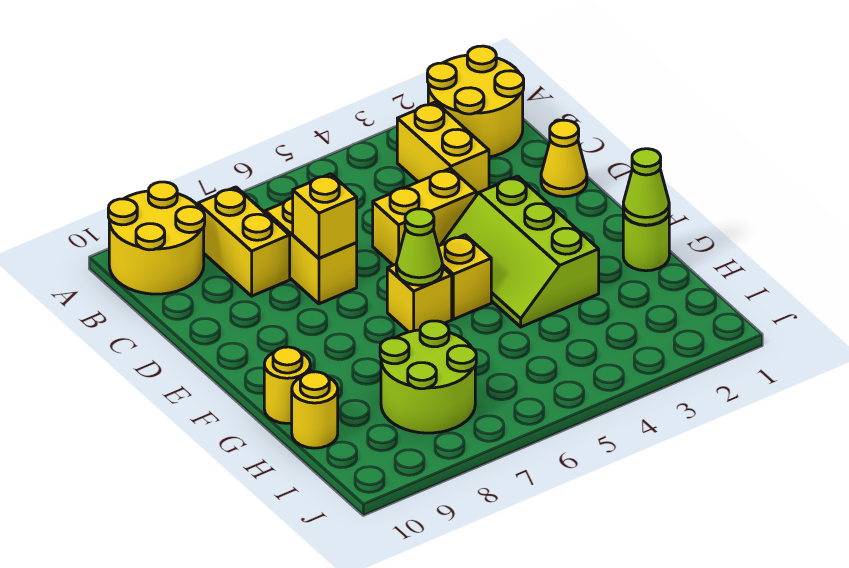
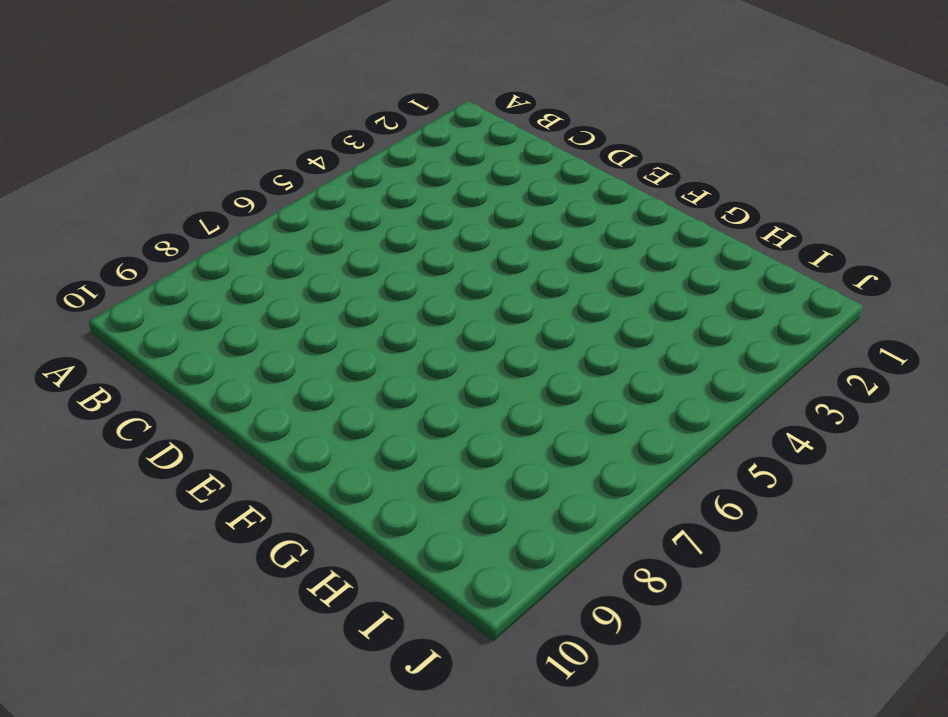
none -> yellow round brick A1:B2 level 1
none -> yellow round brick A9:B10 level 1
none -> yellow brick B3:C3 level 1

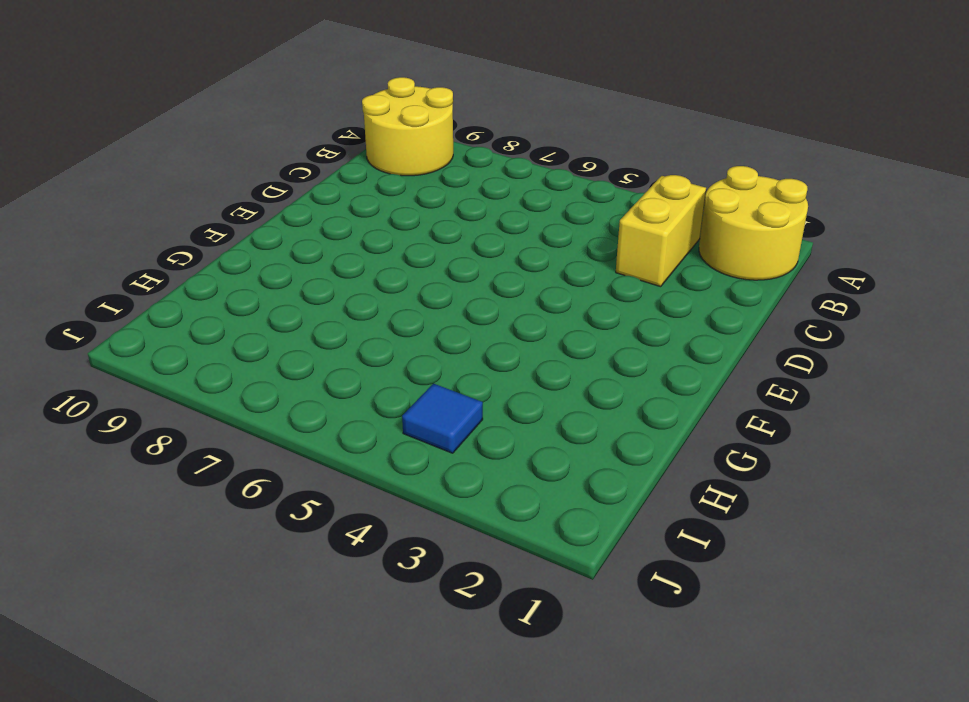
blue tile I4 level 1 -> none
none -> yellow brick B8:C8 level 1
none -> yellow brick C7:D7 level 1
none -> yellow cone D1 level 1

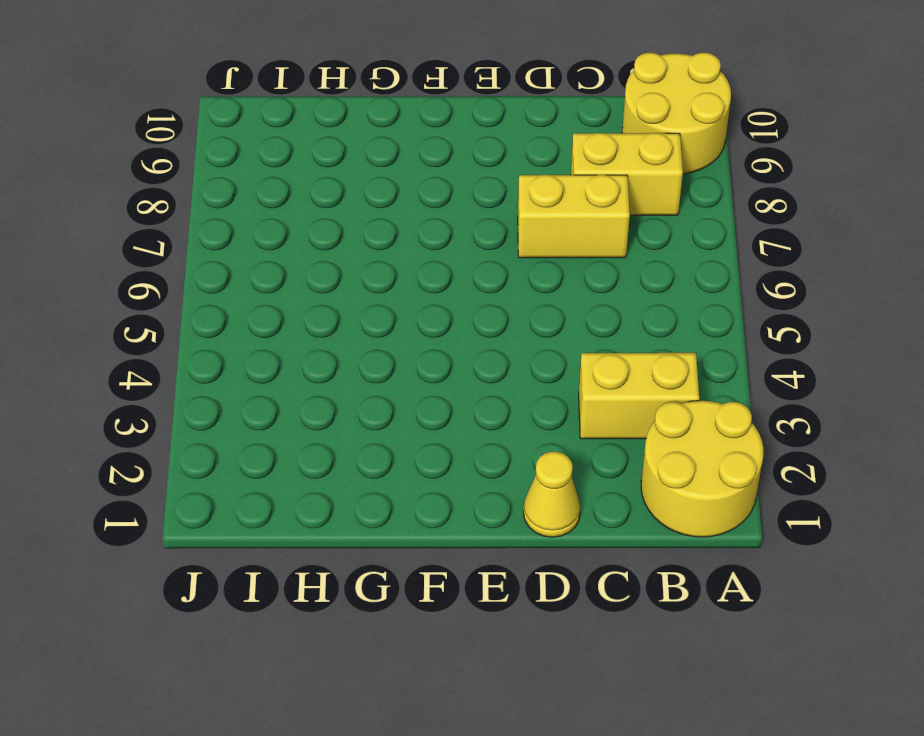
none -> yellow brick D4:D5 level 1
none -> lime slope E3:G4 level 1 top 3
none -> yellow brick F5 level 1

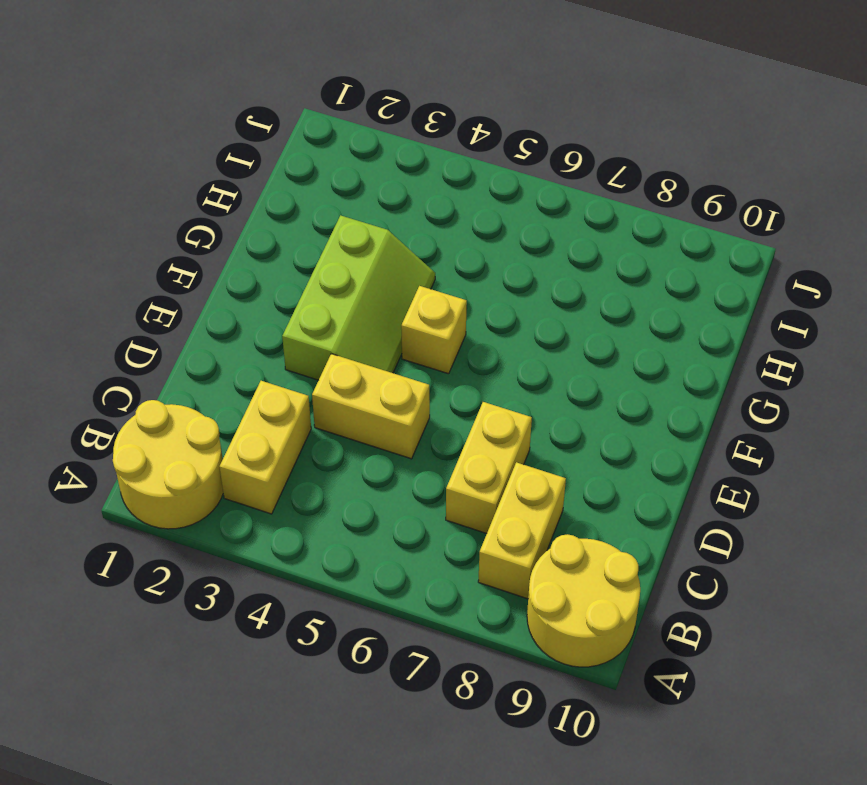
none -> yellow cone D1 level 1
none -> yellow brick F6 level 1
none -> lime round brick G1 level 1

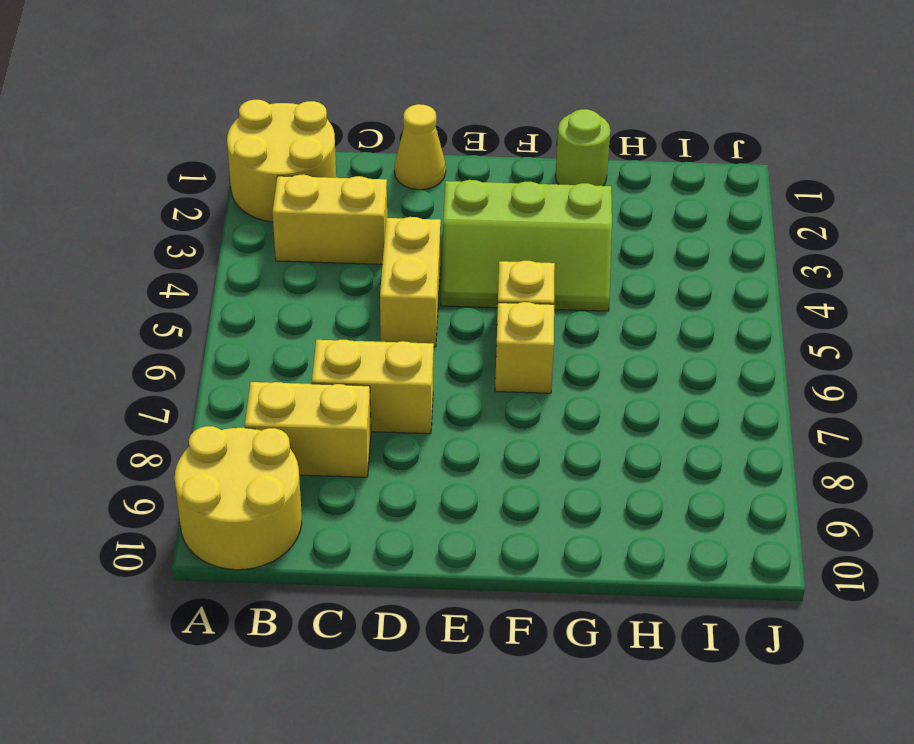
none -> yellow round brick G10 level 1
none -> lime round brick H7:I8 level 1
none -> yellow round brick H10 level 1

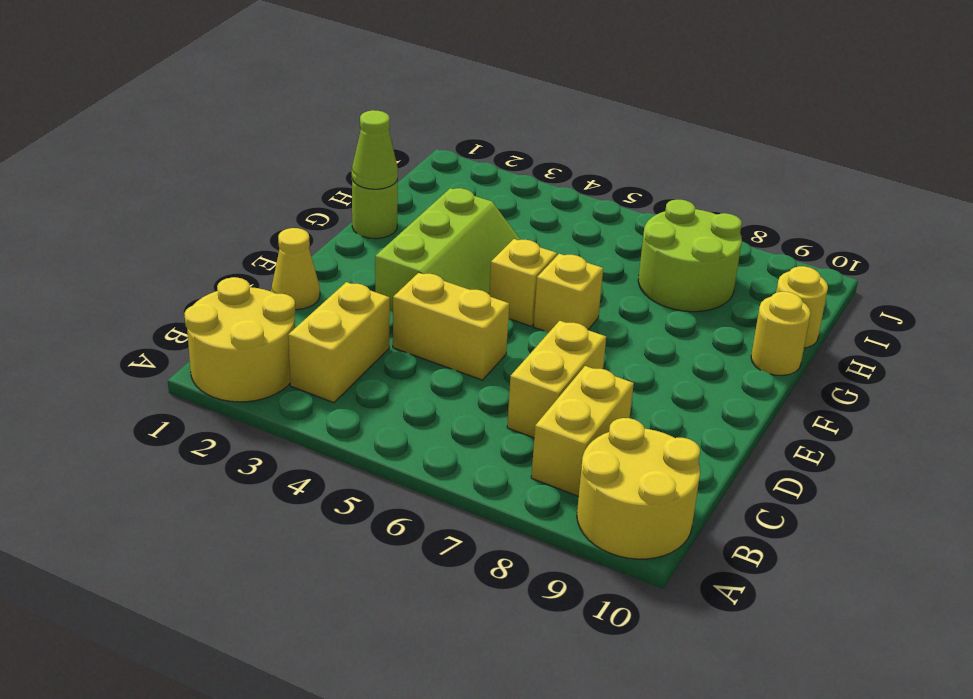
none -> yellow brick D7 level 2
none -> lime cone F6 level 2

